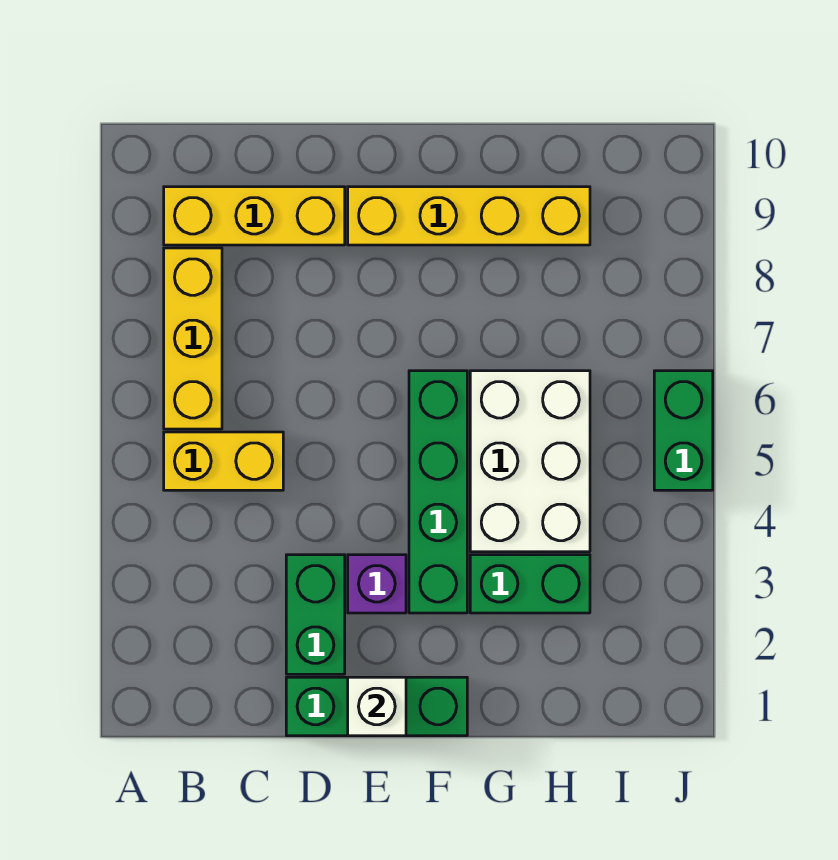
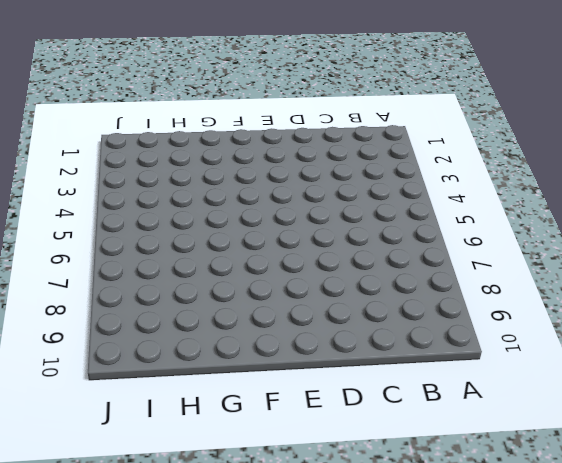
none -> yellow brick B5:C5 level 1
none -> yellow brick B6:B8 level 1
none -> yellow brick B9:D9 level 1

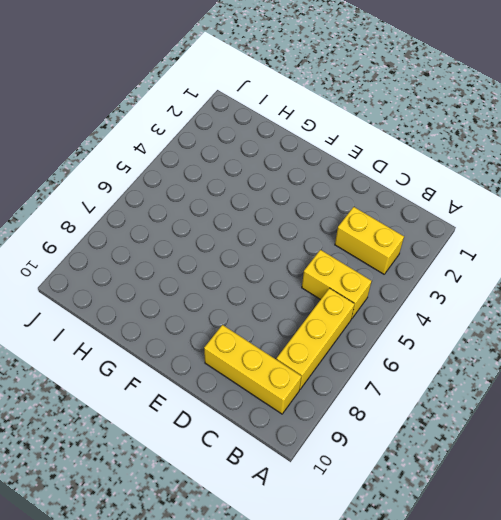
yellow brick B3:C3 level 1 -> none
none -> green brick D1:F1 level 1
none -> green brick D2:D3 level 1
none -> purple brick E3 level 1

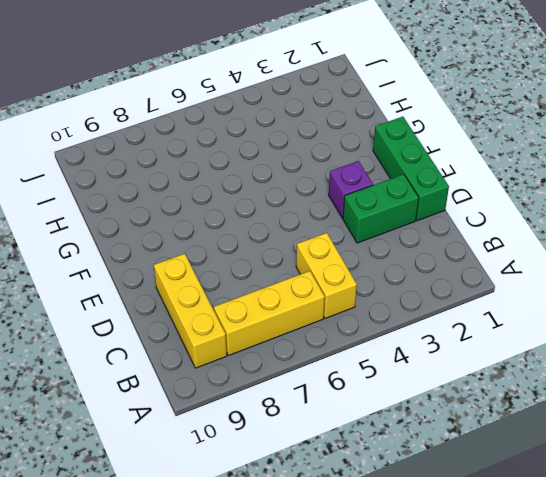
none -> yellow brick E9:H9 level 1
none -> green brick F3:F6 level 1
none -> green brick G3:H3 level 1

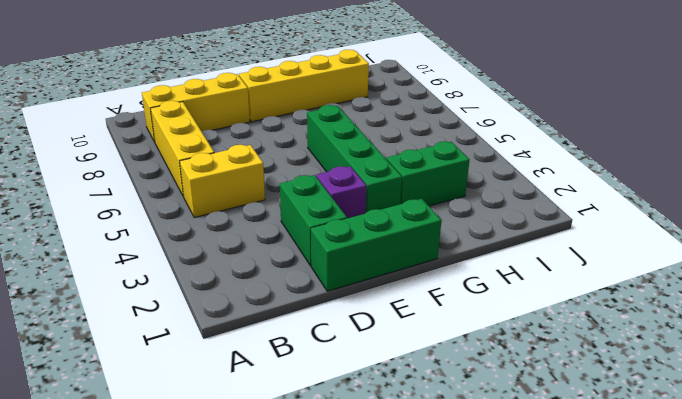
none -> white brick G4:H6 level 1
none -> green brick J5:J6 level 1
none -> white brick E1 level 2

